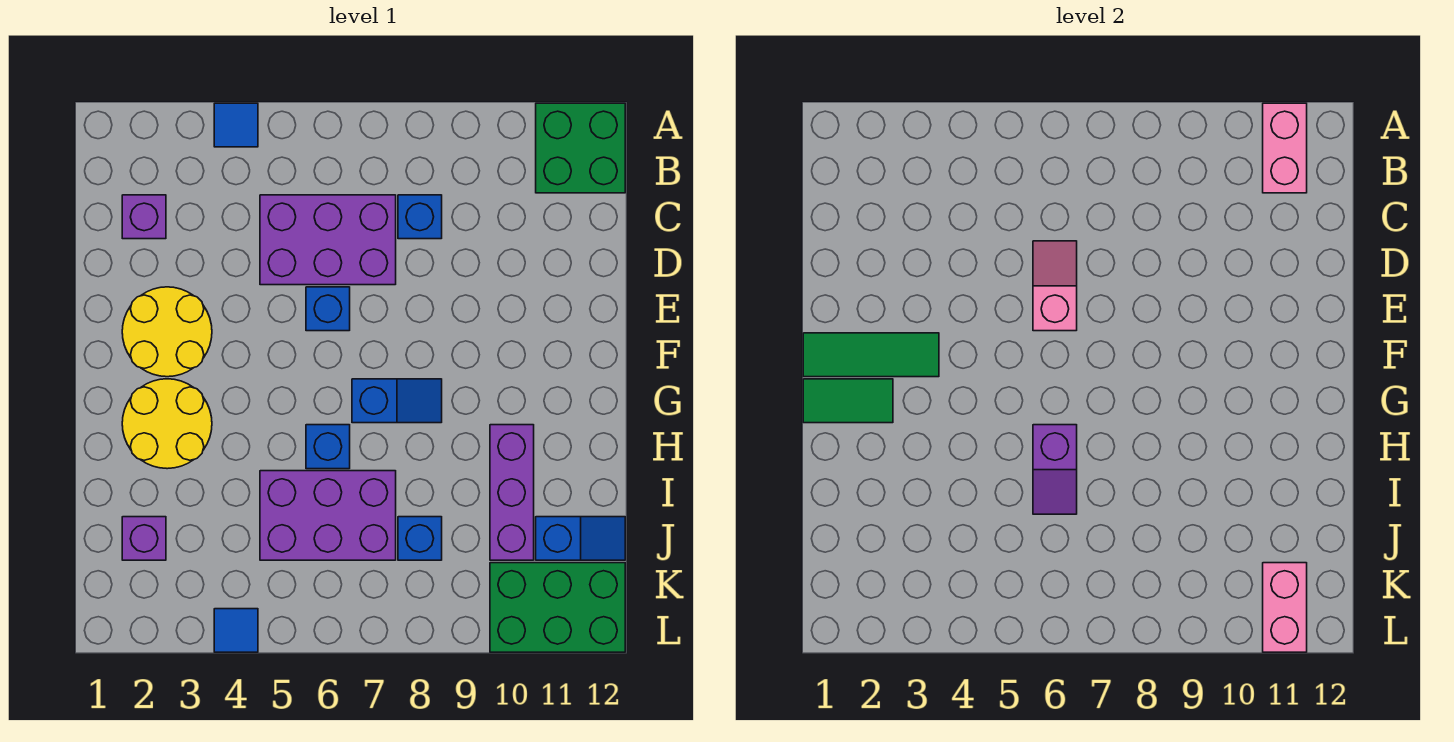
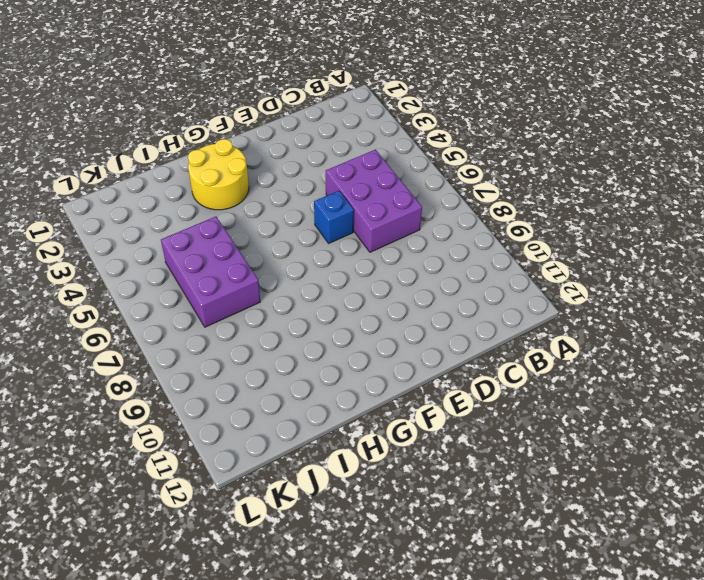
none -> blue tile A4 level 1
none -> green brick A11:B12 level 1
none -> purple brick C2 level 1

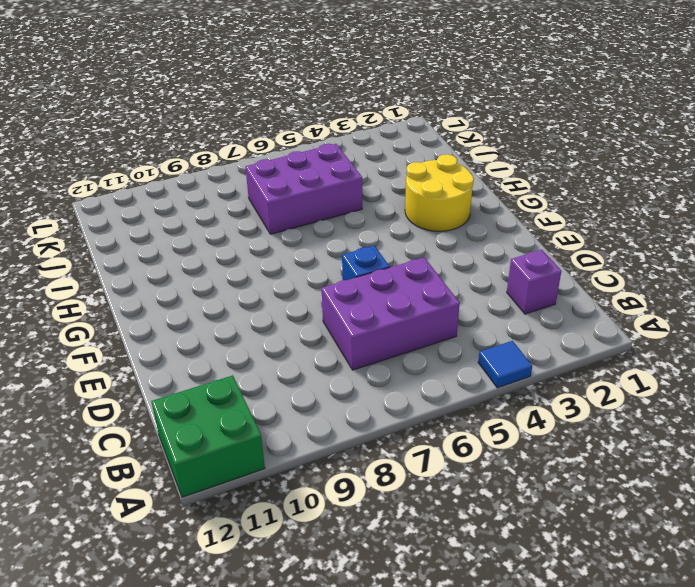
none -> blue brick C8 level 1
none -> yellow round brick E2:F3 level 1
none -> blue slope G7:G8 level 1 top 7

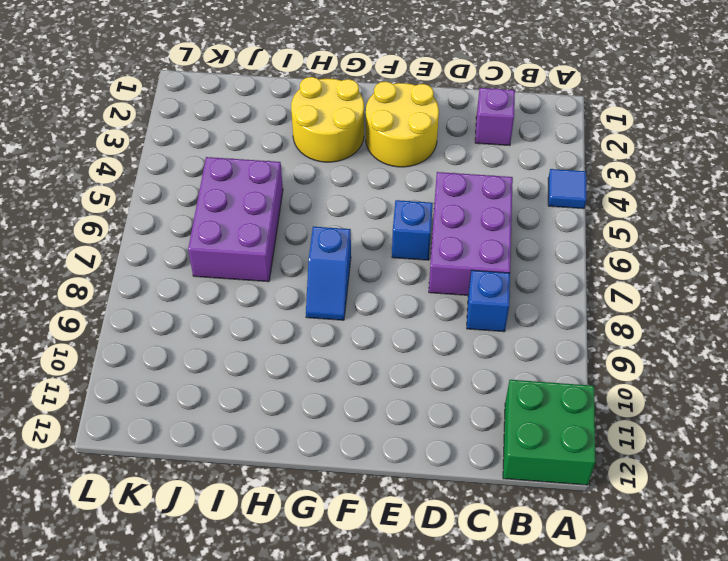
none -> blue brick H6 level 1
none -> purple brick H10:J10 level 1
none -> purple brick J2 level 1

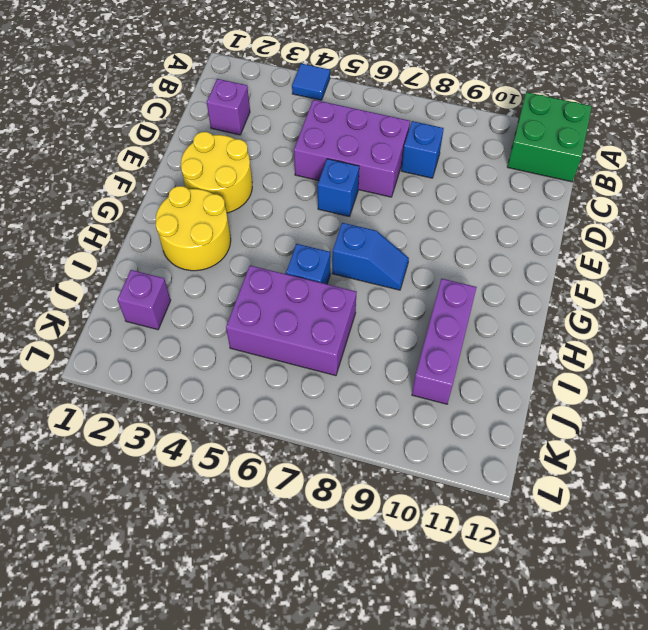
none -> blue brick J8 level 1
none -> blue slope J11:J12 level 1 top 11
none -> green brick K10:L12 level 1

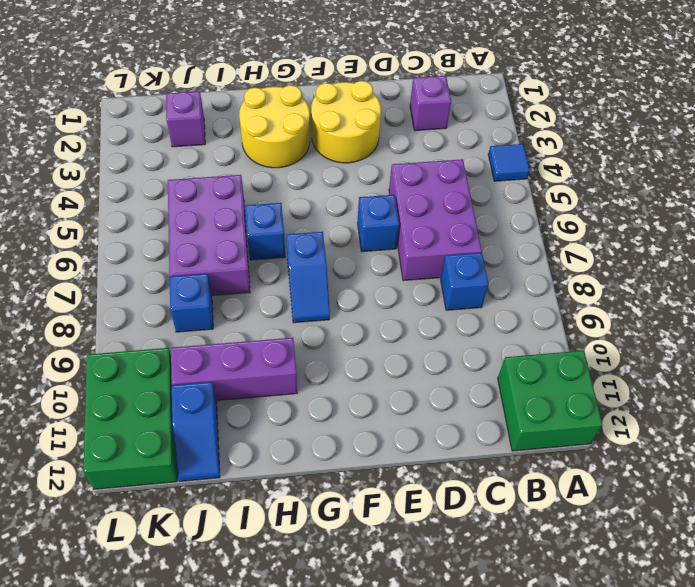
none -> blue tile L4 level 1
none -> pink brick A11:B11 level 2
none -> pink slope D6:E6 level 2 top E

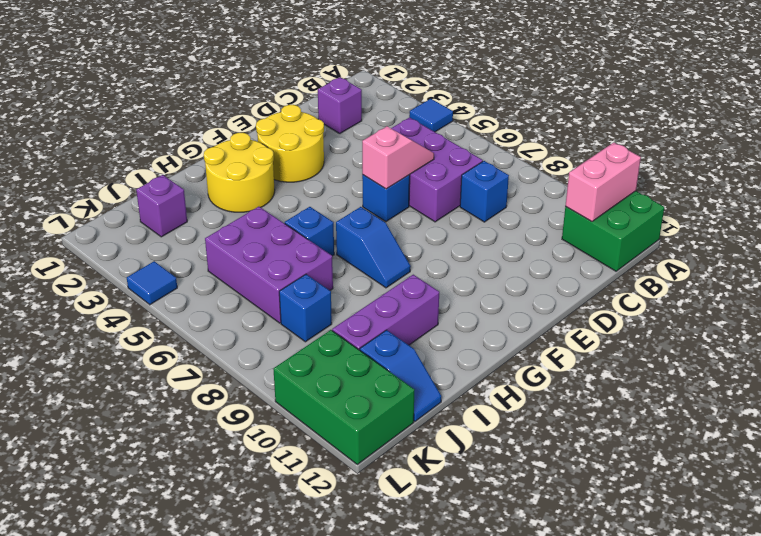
none -> green tile F1:F3 level 2
none -> green tile G1:G2 level 2
none -> purple slope H6:I6 level 2 top H

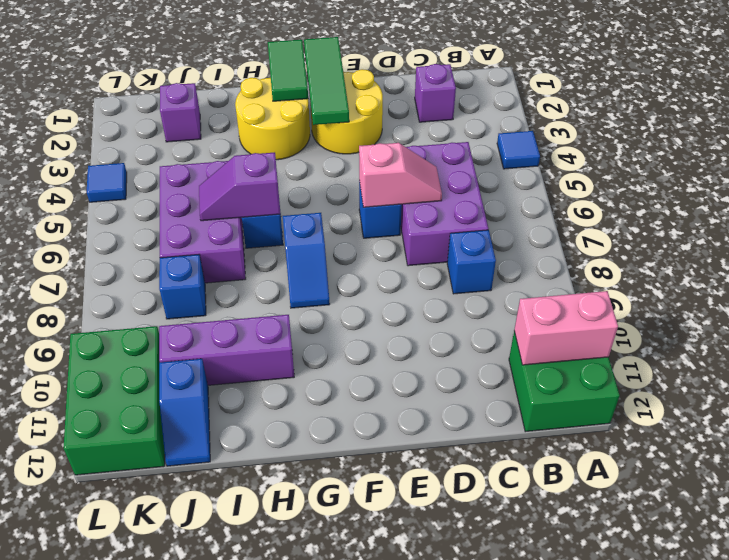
none -> pink brick K11:L11 level 2

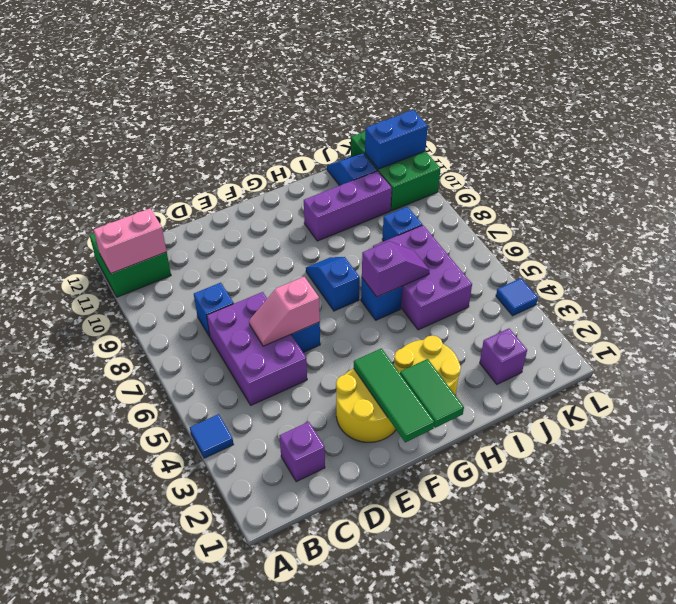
blue brick K11:L11 level 2 -> pink brick K11:L11 level 2

